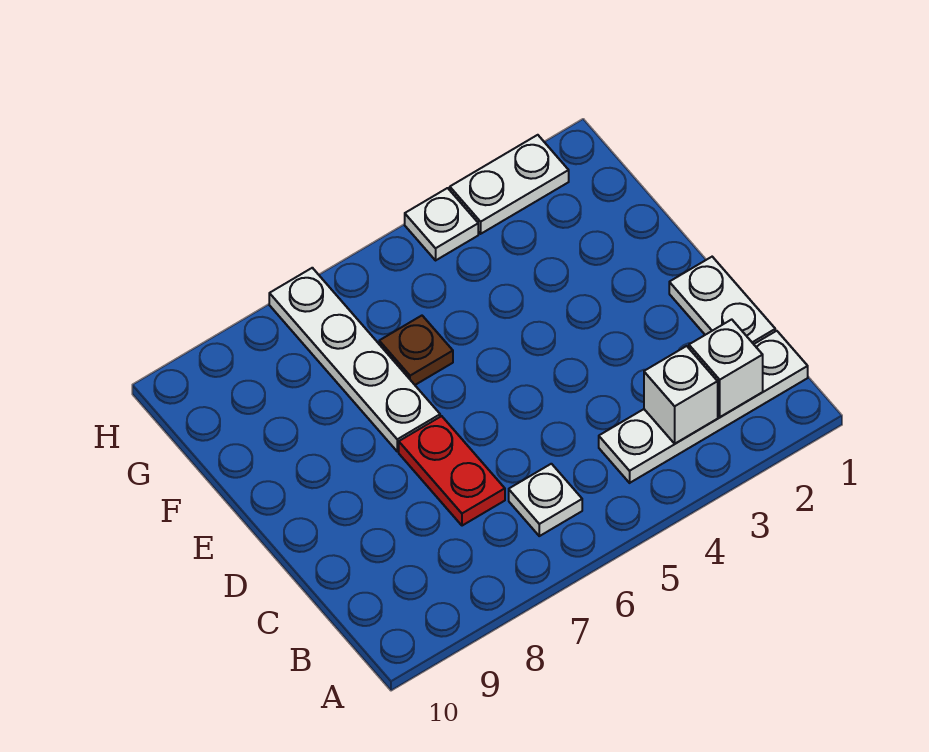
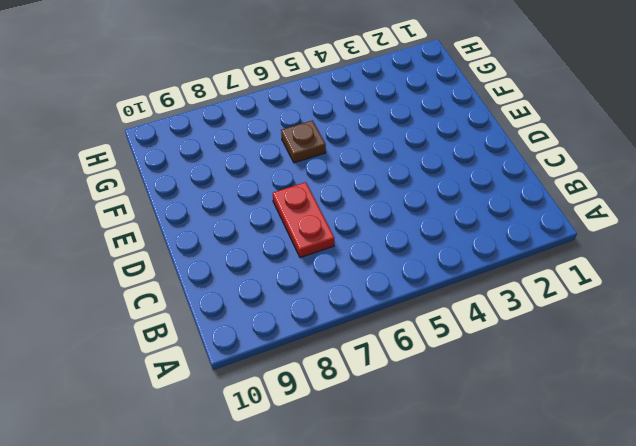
none -> white plate B1:B4 level 1
none -> white plate B6 level 1

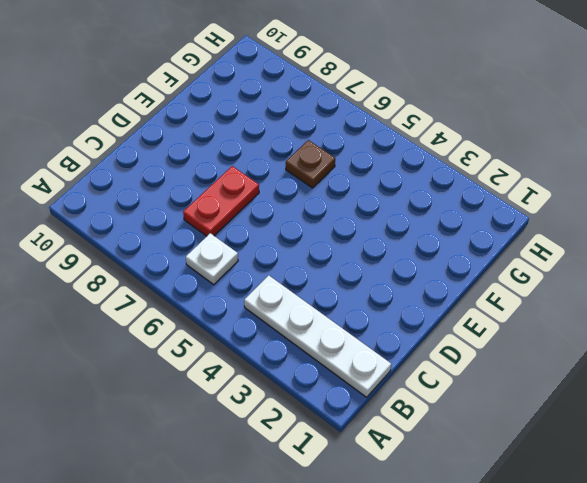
none -> white plate C1:D1 level 1
none -> white plate E7:H7 level 1

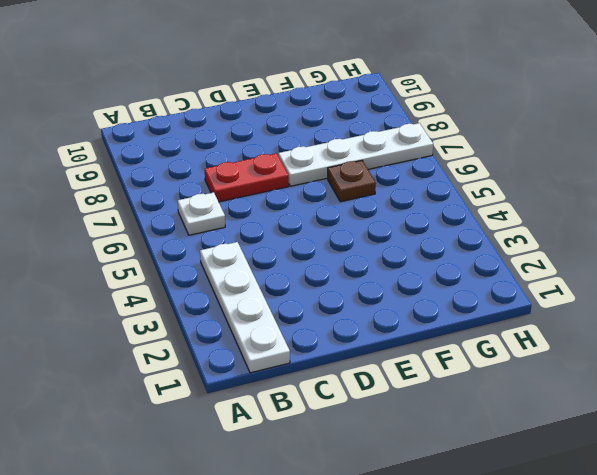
none -> white plate C1:D1 level 1
none -> white plate H2:H3 level 1

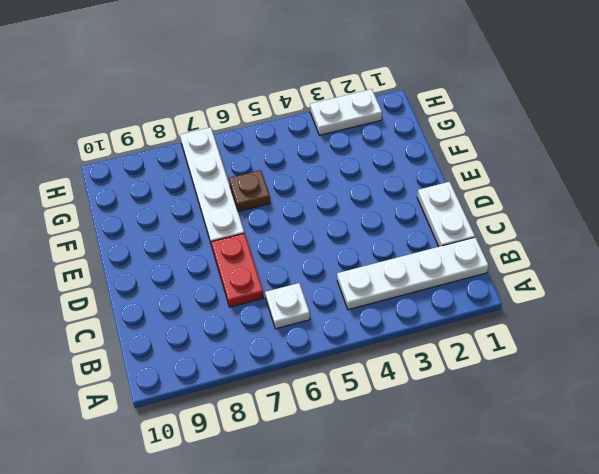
none -> white plate H4 level 1
none -> white brick B2 level 2

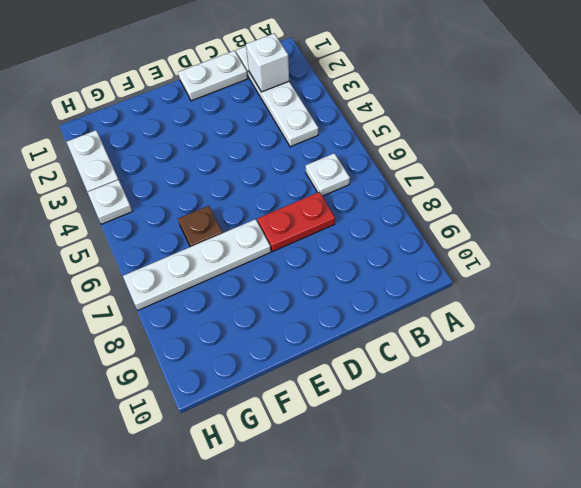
none -> white brick B3 level 2

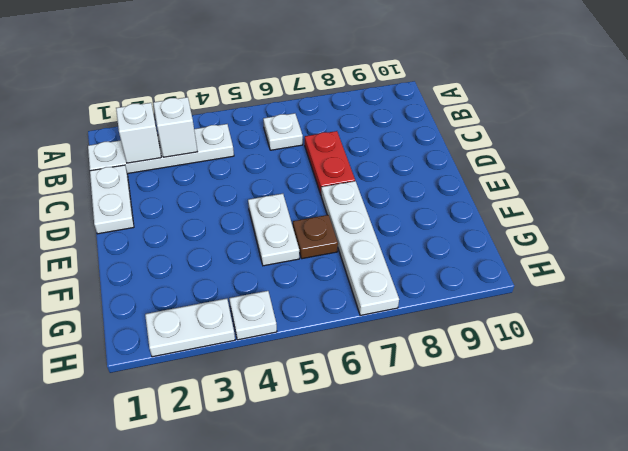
white plate E5:F5 level 1 -> none

